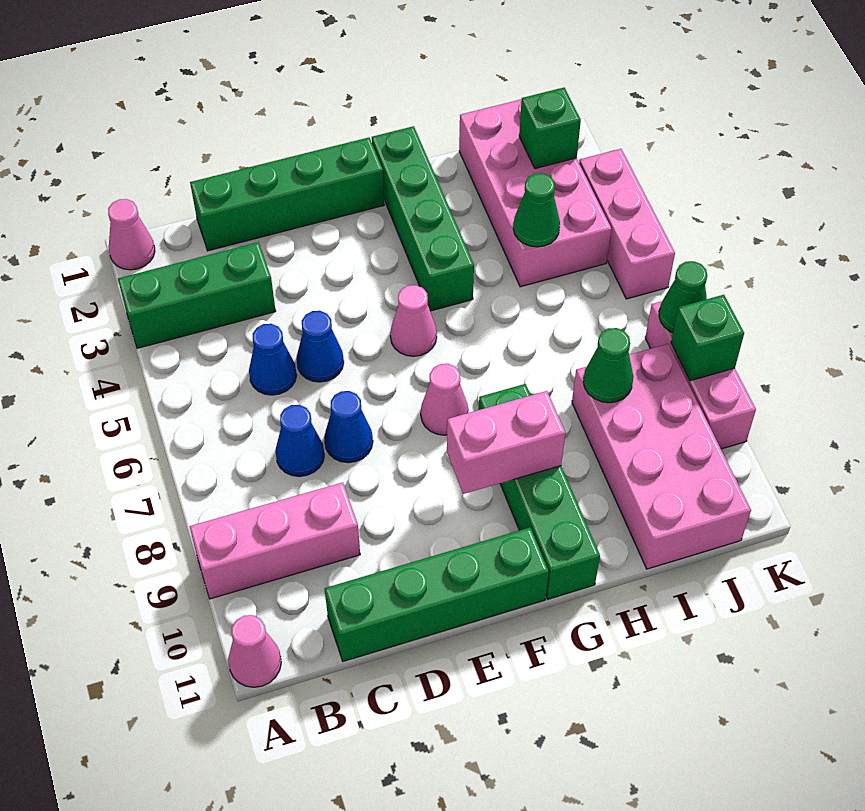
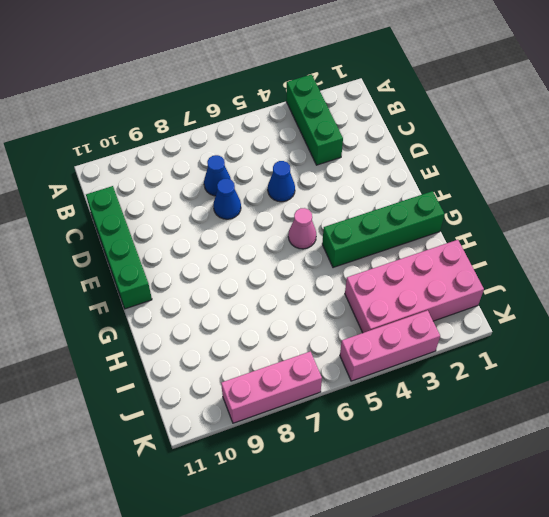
none -> pink cone A1 level 1
none -> pink brick A9:C9 level 1
none -> pink cone A11 level 1

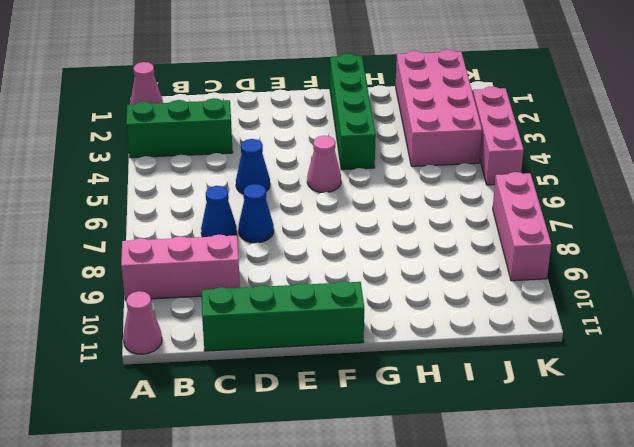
none -> green brick C1:F1 level 1
none -> blue cone C5 level 1
none -> pink cone F7 level 1

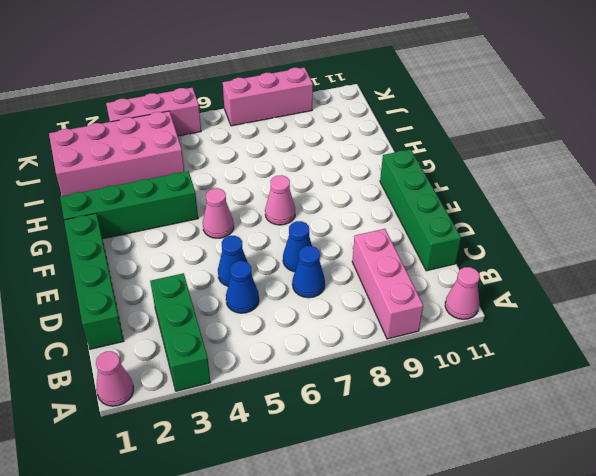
none -> green brick G8:G11 level 1
none -> pink brick I8:J11 level 1
none -> pink brick F9:G9 level 2

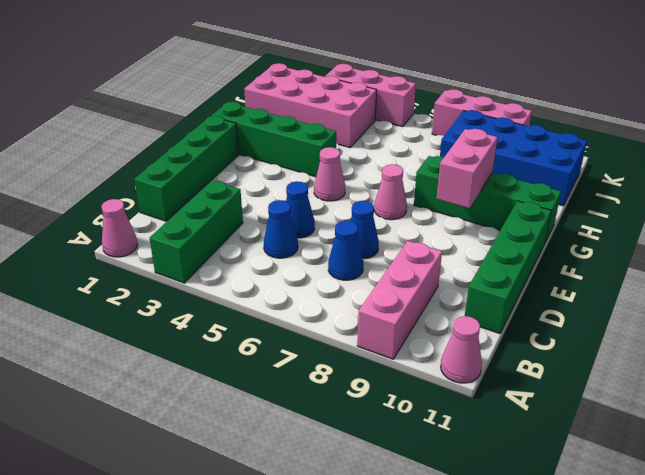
blue brick I8:J11 level 1 -> pink brick I8:J11 level 1
none -> green cone I4 level 2
none -> green cone I8 level 2
none -> green brick J2 level 2

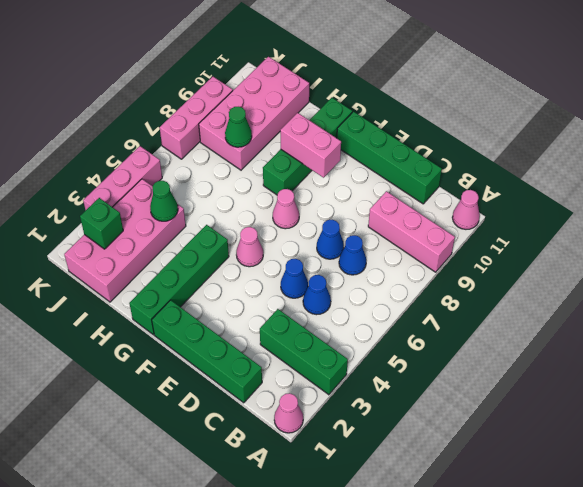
none -> green cone K7 level 2
none -> green brick K8 level 2

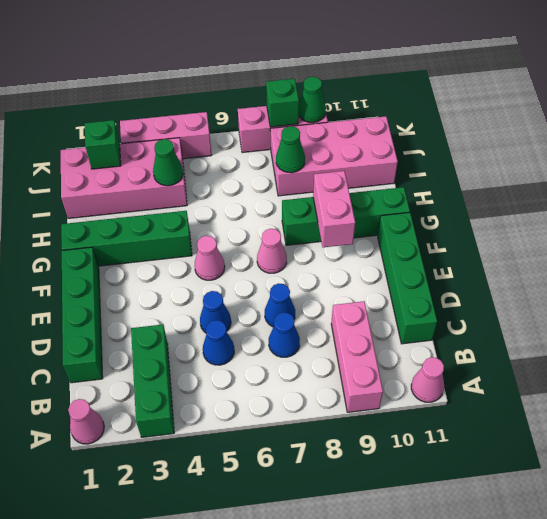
green cone K9 level 2 -> green cone K7 level 2

